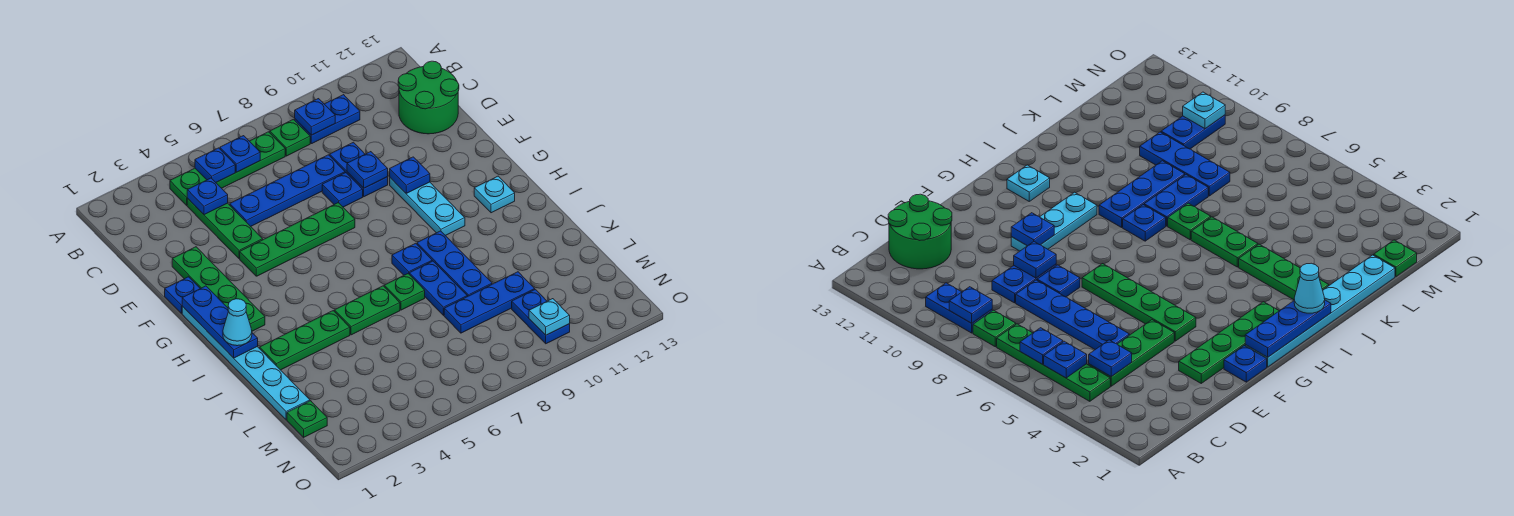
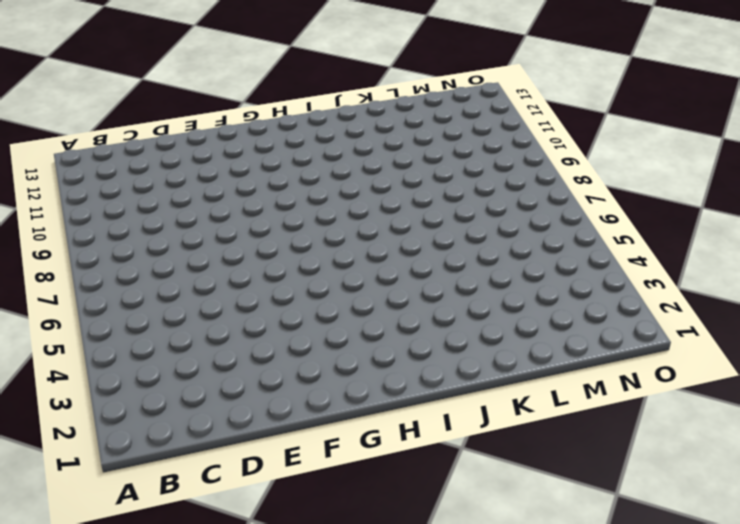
none -> green plate B4:B7 level 1
none -> green plate B8 level 1
none -> blue plate B9:B10 level 1
none -> green plate C4:E4 level 1

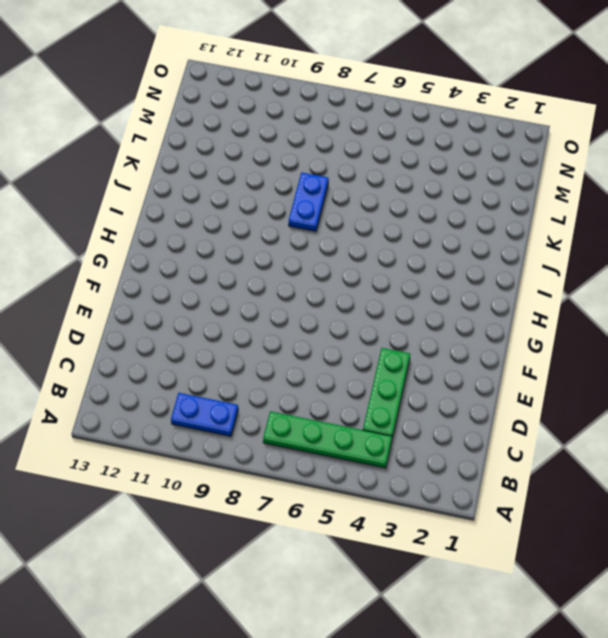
none -> green plate B8 level 1
none -> green round brick C12:D13 level 1
none -> blue plate D5:D8 level 1
none -> blue plate D9:E9 level 1

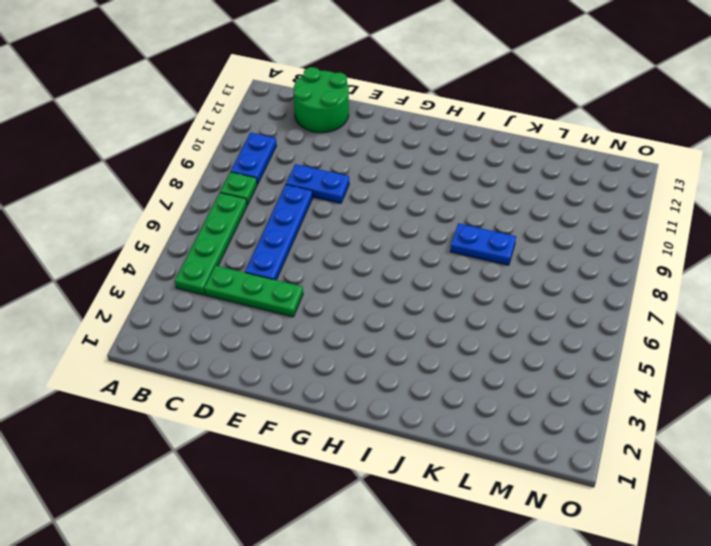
none -> green plate E2:H2 level 1
none -> blue plate E8 level 1
none -> blue plate F1 level 1
none -> green plate F4:F7 level 1

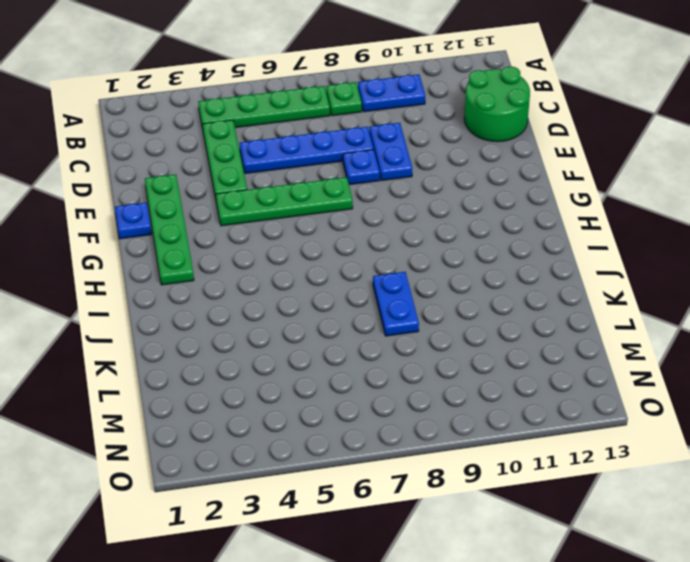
none -> cyan plate F10:H10 level 1
none -> cyan plate G1:L1 level 1
none -> cyan plate H12 level 1
none -> blue plate I8 level 1

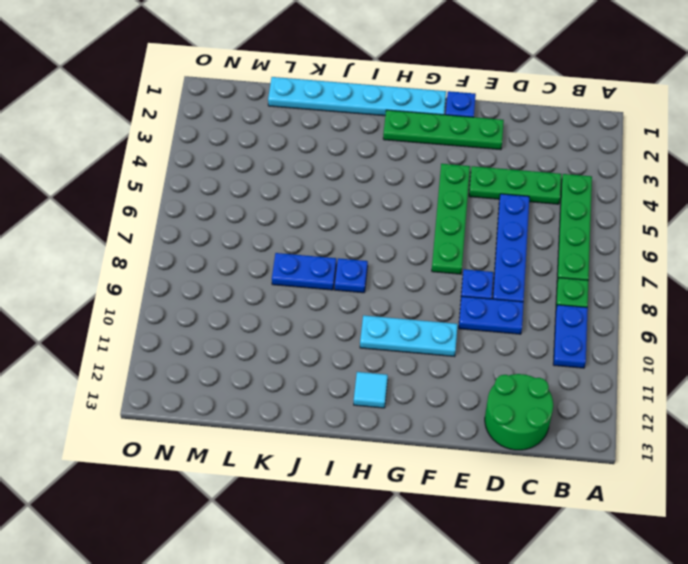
cyan tile H12 level 1 -> cyan plate H12 level 1
none -> blue plate I9:K9 level 1
none -> green plate J2:J4 level 1
none -> green plate J5:J6 level 1
none -> green plate J7 level 1

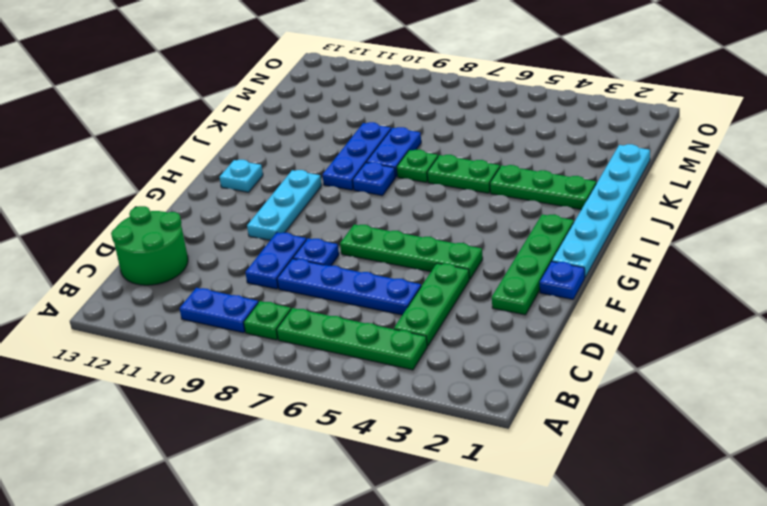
none -> blue plate L8:L10 level 1
none -> green plate M1 level 1
none -> blue plate M10:N10 level 1
none -> blue plate B5 level 2

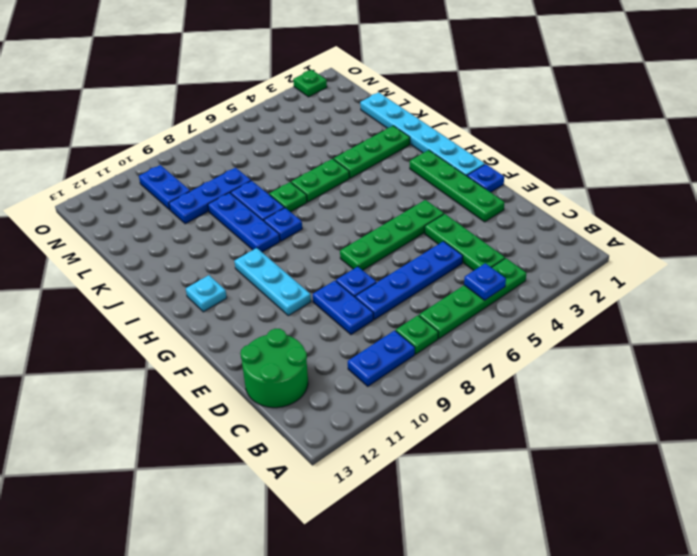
green plate O2 level 1 -> green plate M1 level 1
none -> blue plate B6 level 2
none -> blue plate B9 level 2
none -> blue plate C4 level 2
none -> blue plate E9 level 2

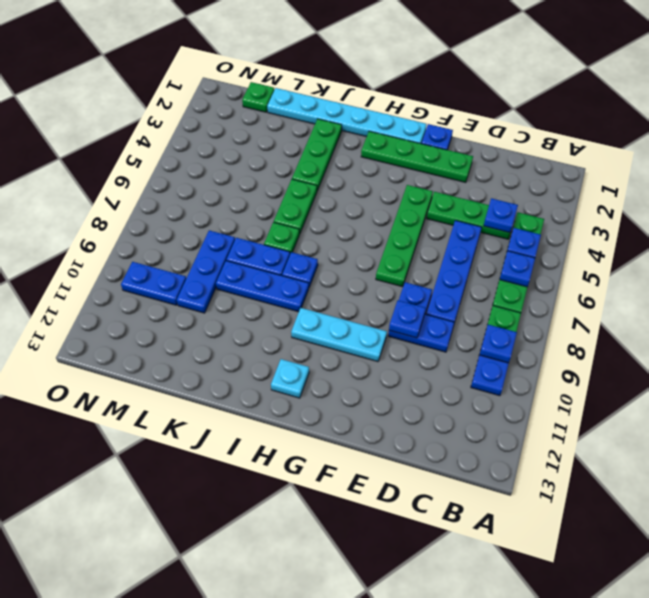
none -> green round brick C12:D13 level 1
none -> blue plate F10 level 2
none -> blue plate G1:I1 level 2
none -> cyan plate N10 level 2

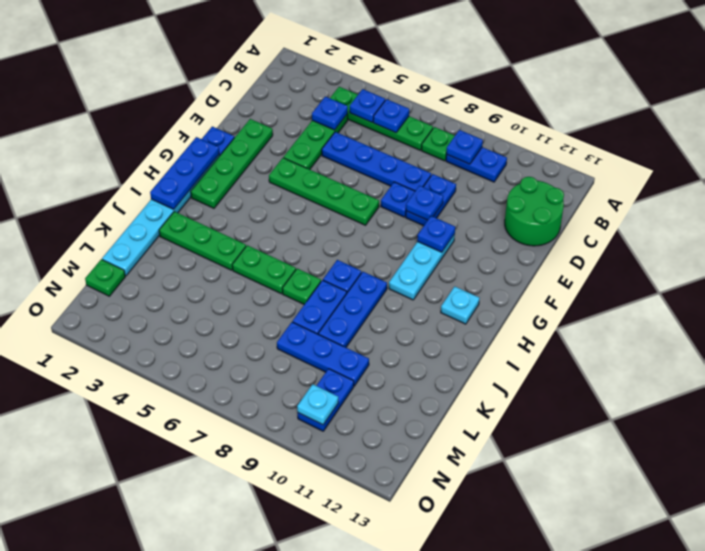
none -> cyan cone I1 level 3

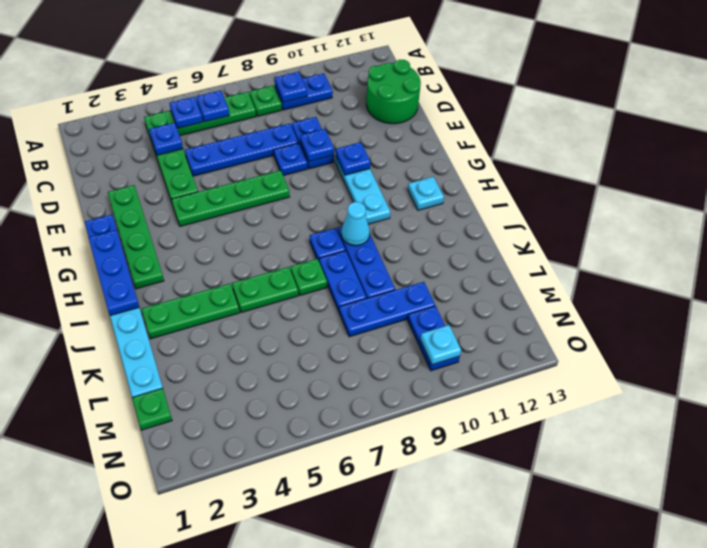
cyan cone I9 level 2 -> cyan cone I1 level 3

